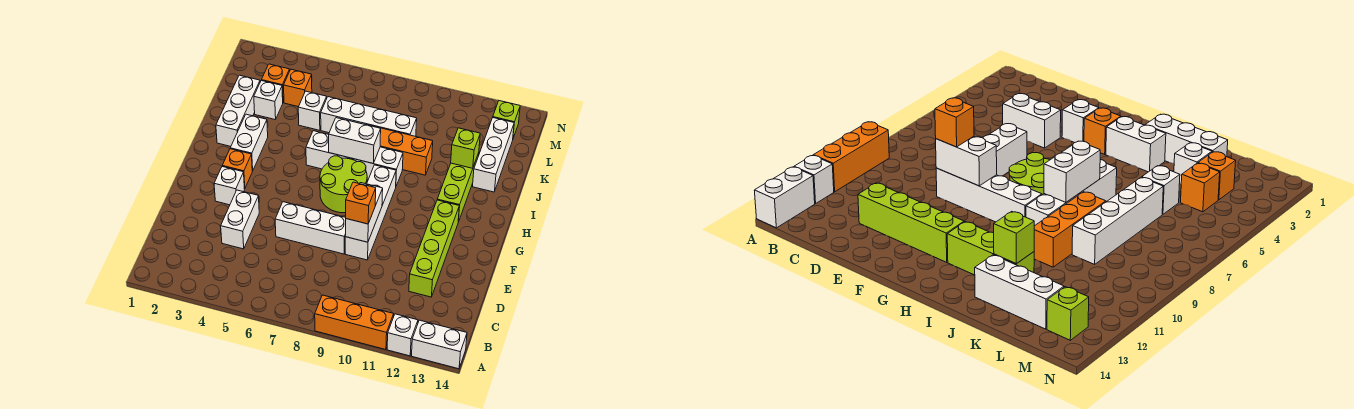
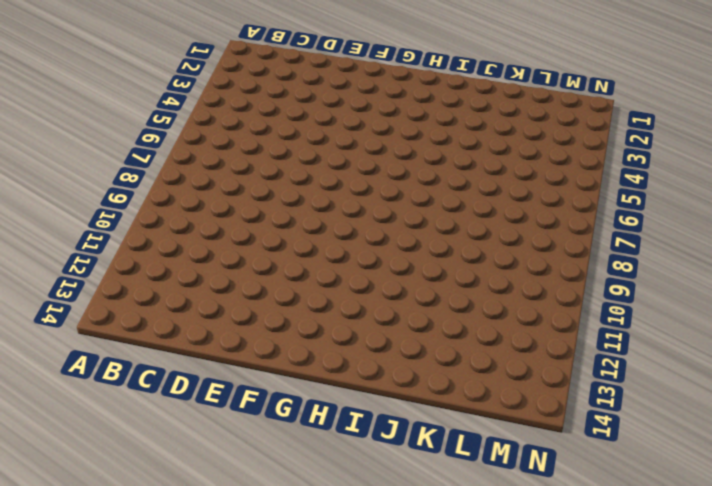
none -> orange brick A9:A11 level 1
none -> white brick A12 level 1
none -> white brick A13:A14 level 1

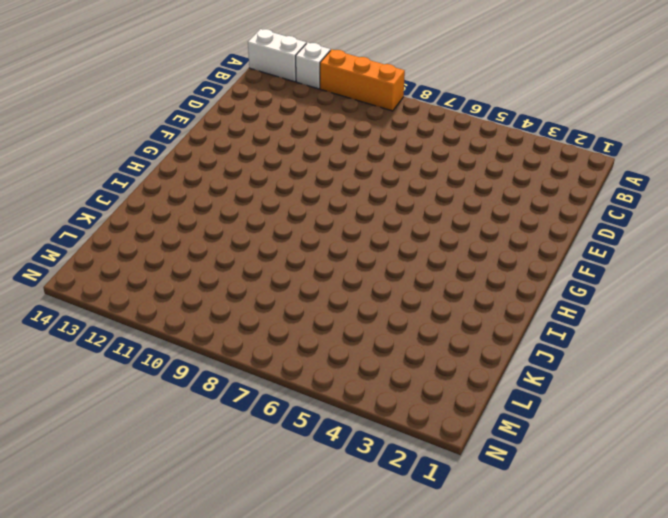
none -> white brick D4:E4 level 1
none -> lime brick D12:G12 level 1
none -> white brick E6:E8 level 1

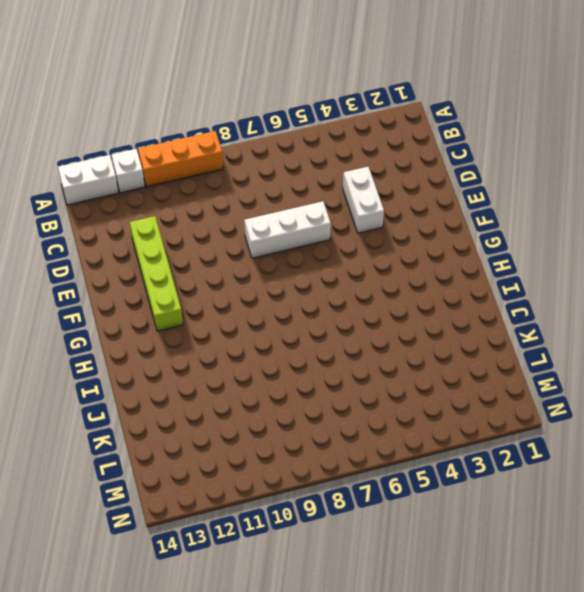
none -> white brick E9:H9 level 1
none -> white brick F3 level 1
none -> orange brick G3 level 1

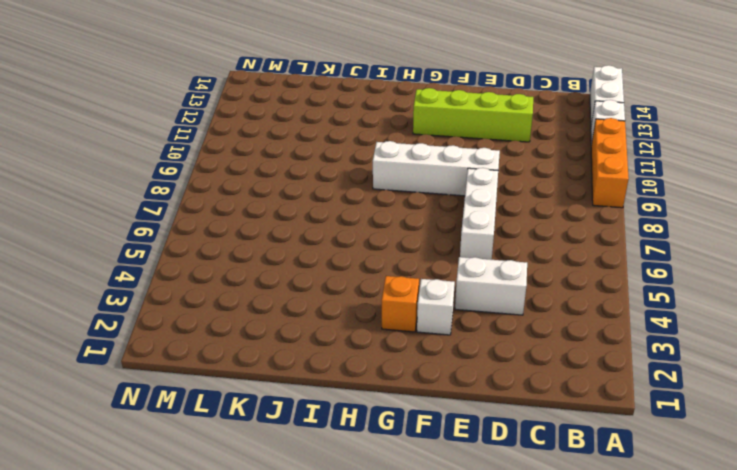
none -> lime round brick G7:H8 level 1
none -> white brick H3:I3 level 1
none -> lime brick H12:J12 level 1

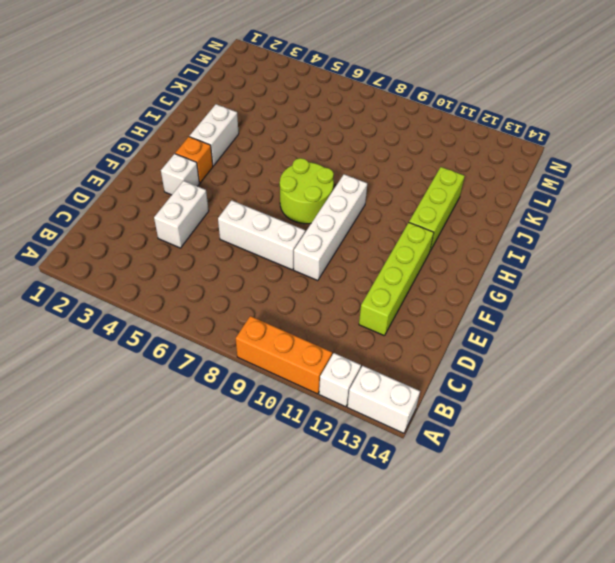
none -> white brick I2:K2 level 1
none -> white brick I6:I9 level 1
none -> orange brick J8:J10 level 1

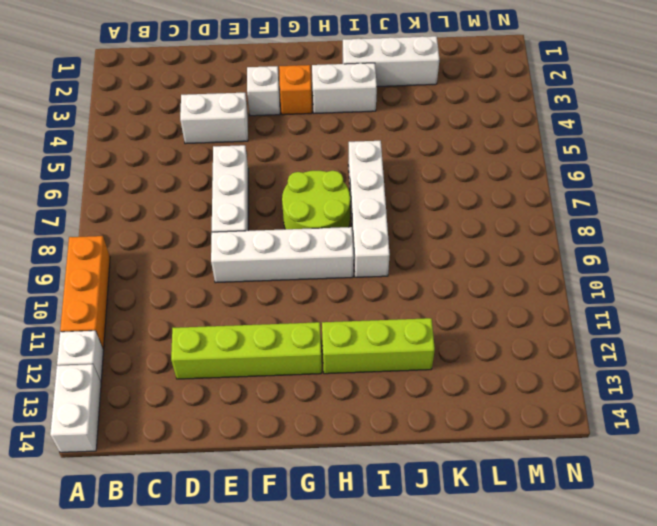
none -> orange brick J8:J10 level 1
none -> white brick J13:L13 level 1
none -> white brick K3 level 1

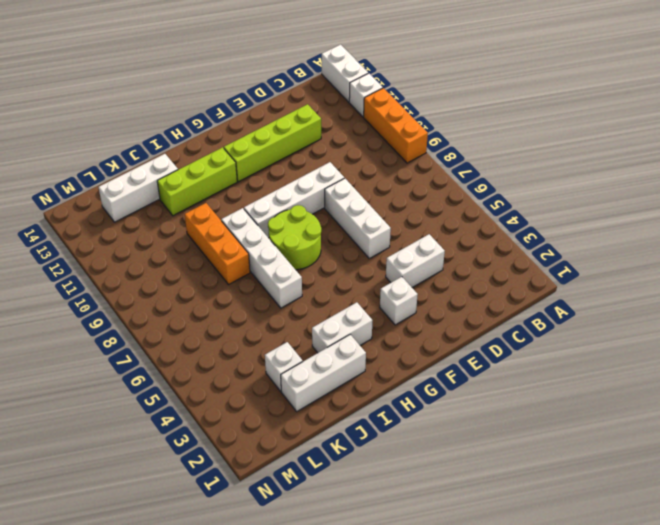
none -> orange brick G3 level 1
none -> white brick K5 level 1
none -> white brick K6:K9 level 1

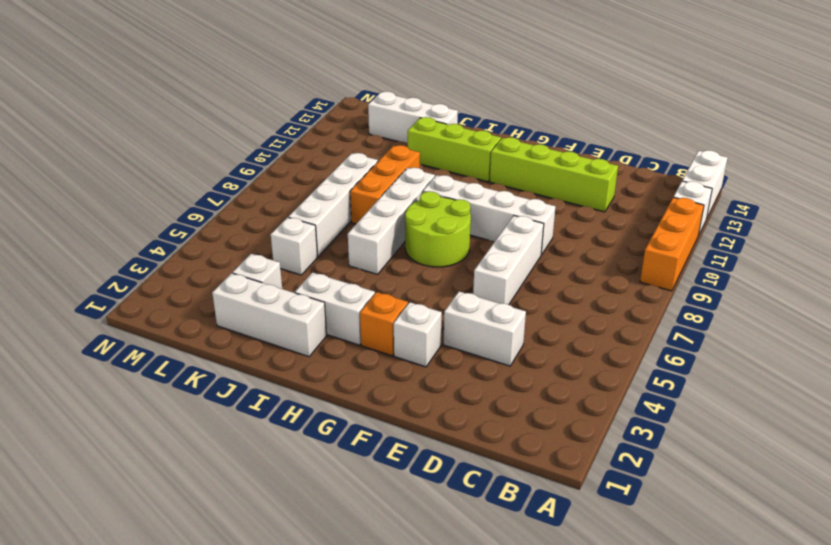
none -> orange brick L3 level 1
none -> orange brick L4 level 1
none -> lime brick M13 level 1

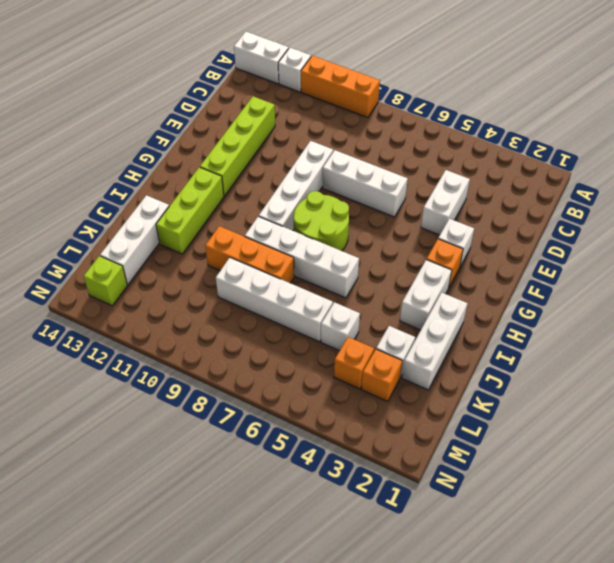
none -> white brick E9:F9 level 2
none -> white brick I7:I8 level 2
none -> lime brick J12 level 2

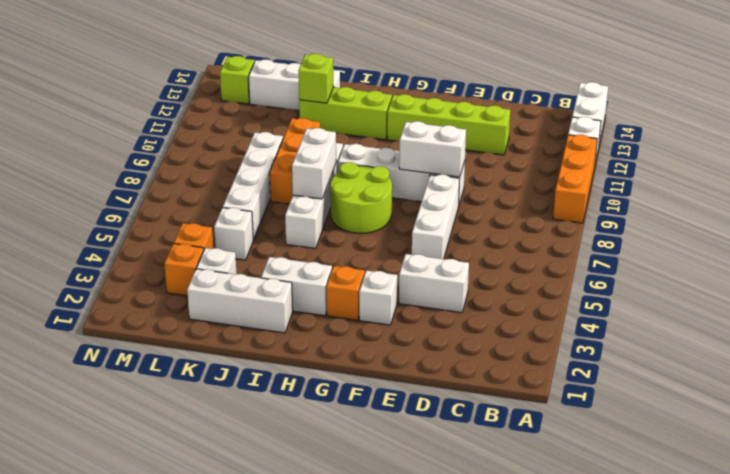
none -> orange brick E9 level 3

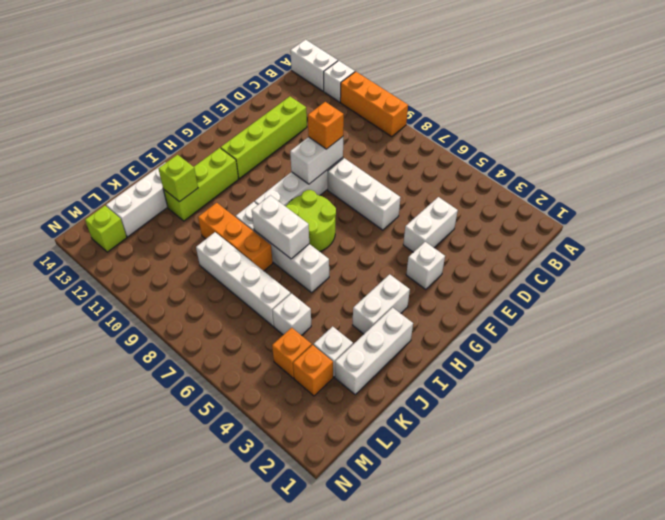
none -> orange brick G3 level 1

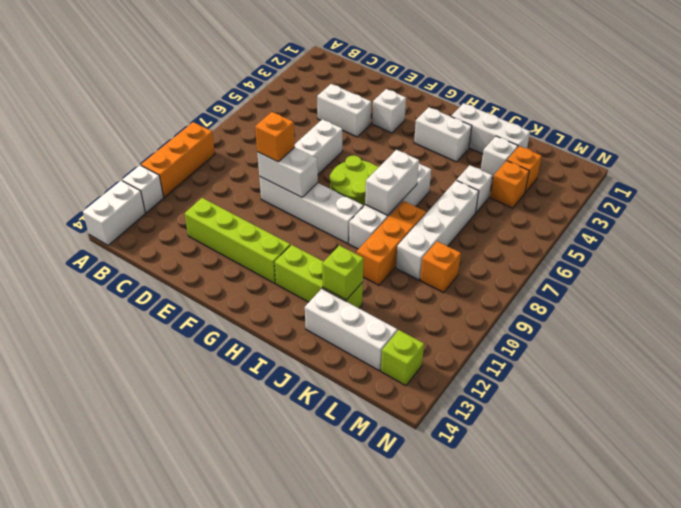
orange brick L9 level 1 -> orange brick G3 level 1

